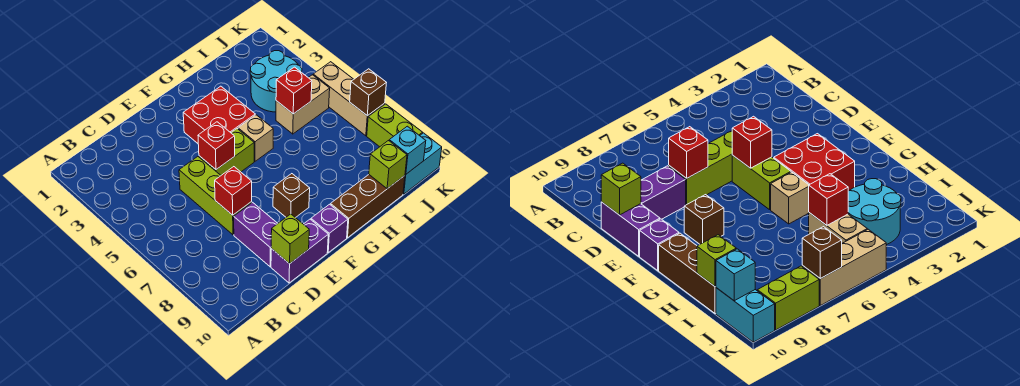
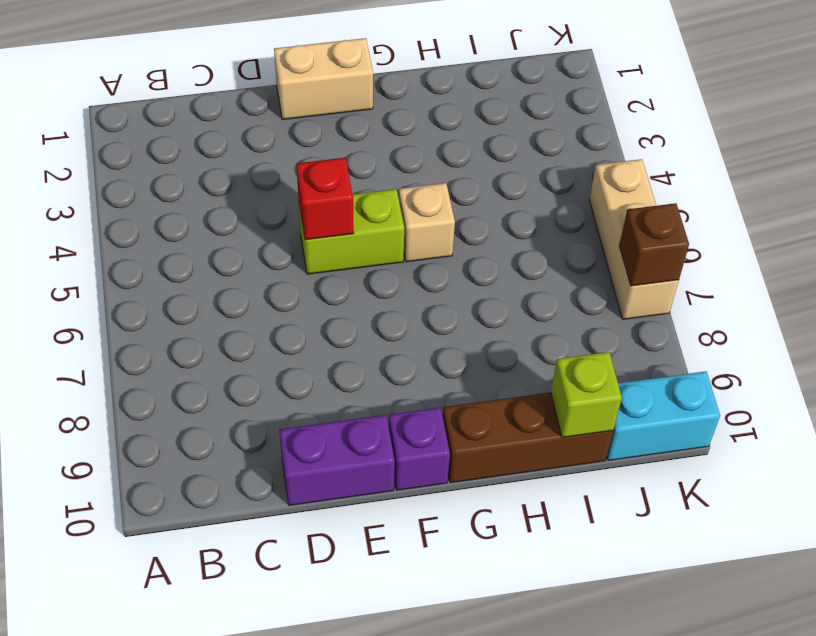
tan brick E1:F1 level 1 -> tan brick I5:J5 level 1
none -> lime brick D5:D7 level 1
none -> purple brick D8:D9 level 1
none -> red brick F3:G4 level 1

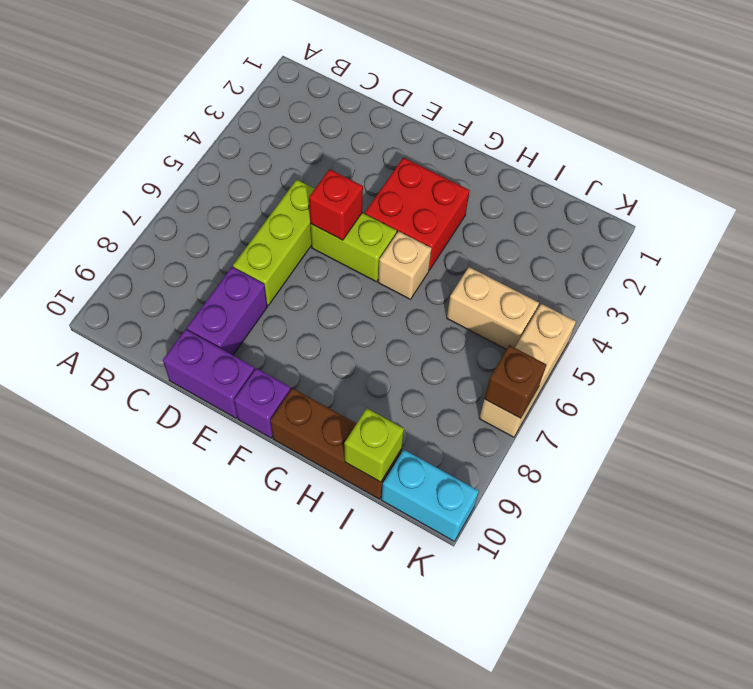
none -> brown brick F8 level 1
none -> cyan round brick I3:J4 level 1
none -> lime brick K8:K9 level 1

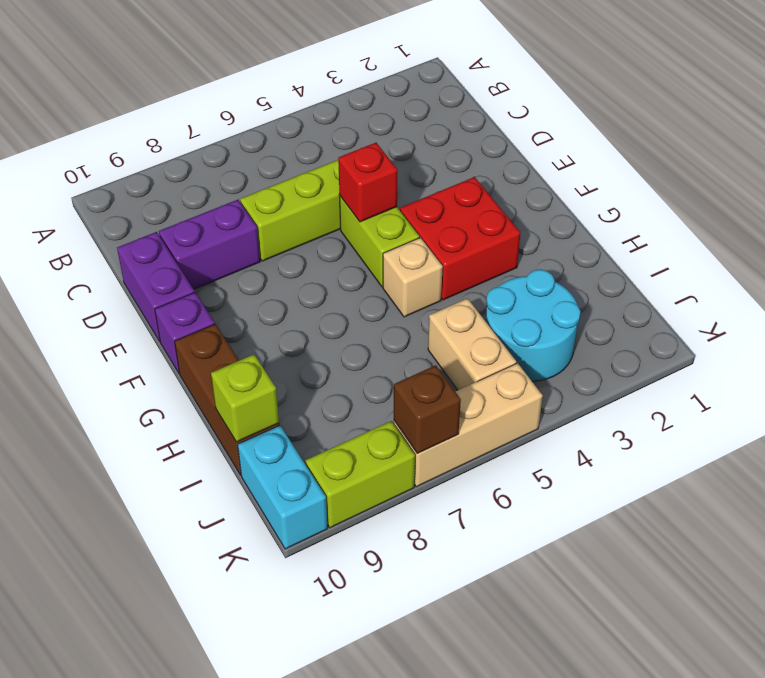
none -> brown brick F8 level 1
none -> red brick D7 level 2
none -> lime brick D10 level 2

